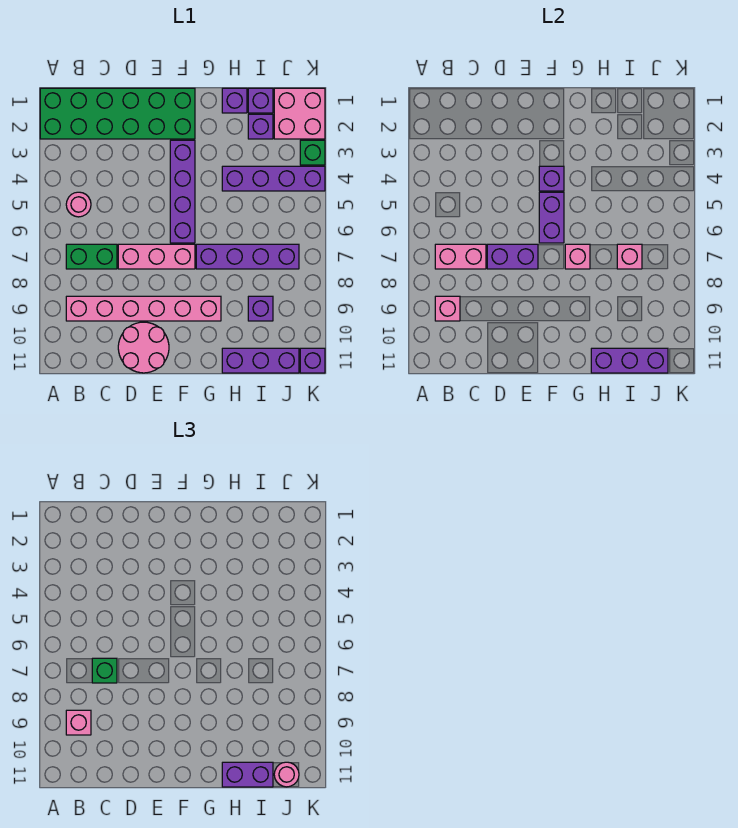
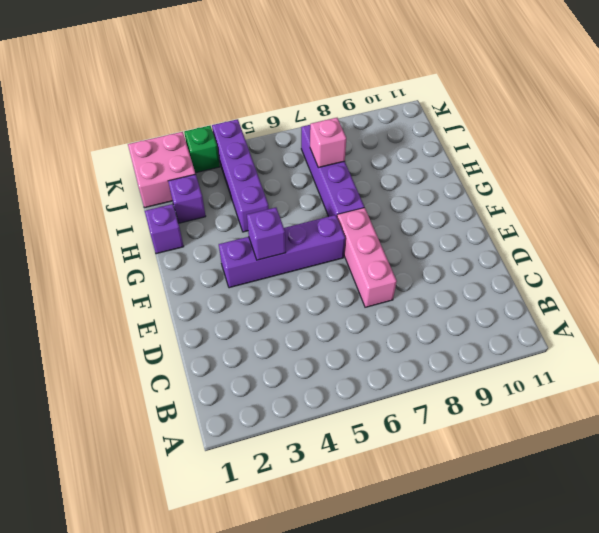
none -> green brick A1:F2 level 1
none -> pink round brick B5 level 1
none -> green brick B7:C7 level 1

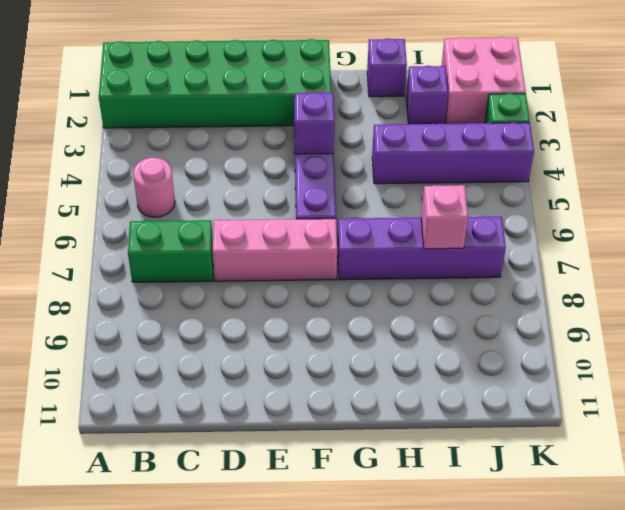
none -> pink brick B9:G9 level 1
none -> pink round brick D10:E11 level 1
none -> purple brick H11:J11 level 1

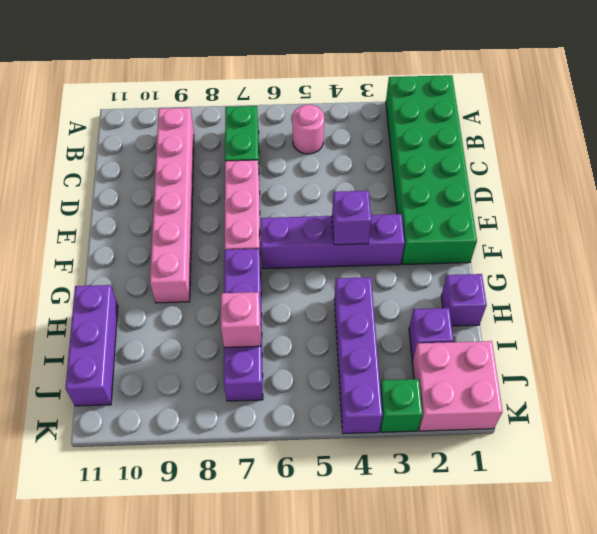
none -> pink round brick D10:E11 level 1
none -> purple brick I1 level 1
none -> purple brick I9 level 1

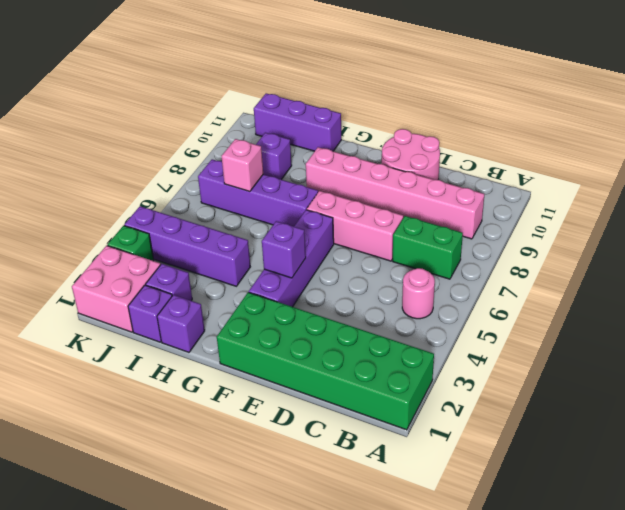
none -> purple brick K11 level 1
none -> pink brick B7:C7 level 2
none -> pink brick B9 level 2

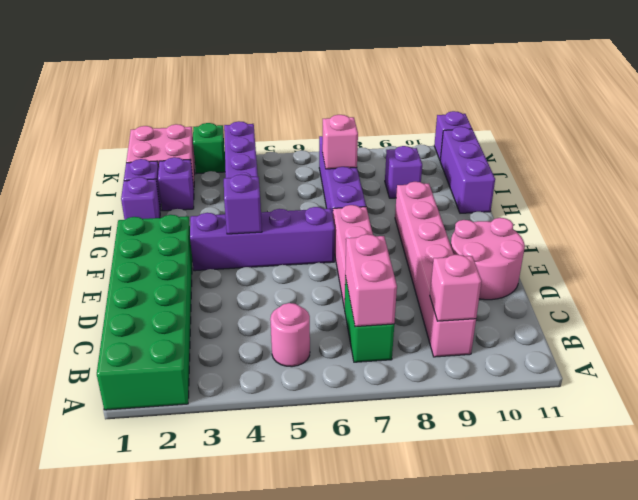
none -> purple brick D7:E7 level 2
none -> purple brick F5:F6 level 2
none -> pink brick G7 level 2

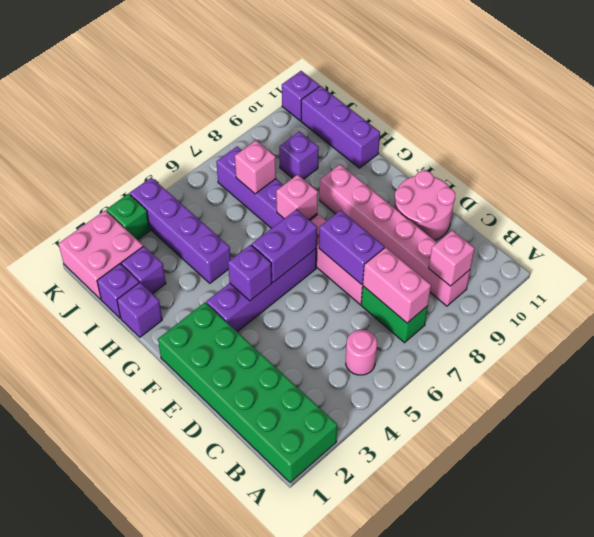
none -> purple brick H11:J11 level 2
none -> pink brick B9 level 3
none -> green brick C7 level 3

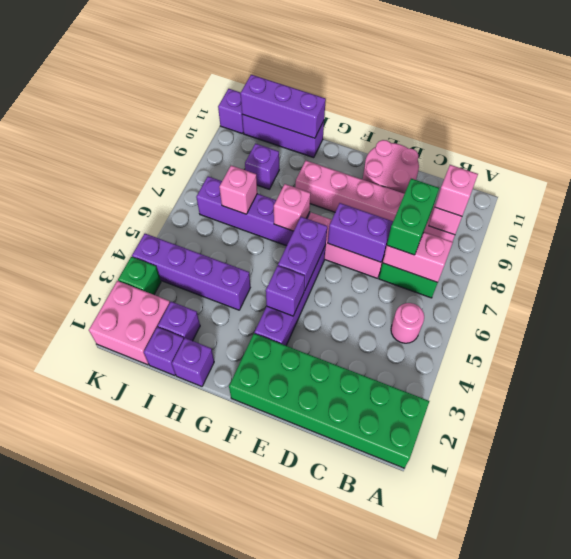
green brick C7:C8 level 3 -> green brick C7 level 3
none -> purple brick H11:I11 level 3
none -> pink round brick J11 level 3

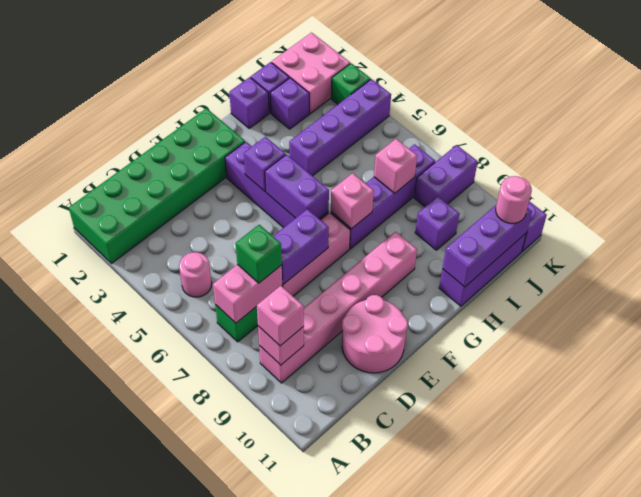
purple brick J8:K8 level 1 -> purple brick H11:I11 level 3

